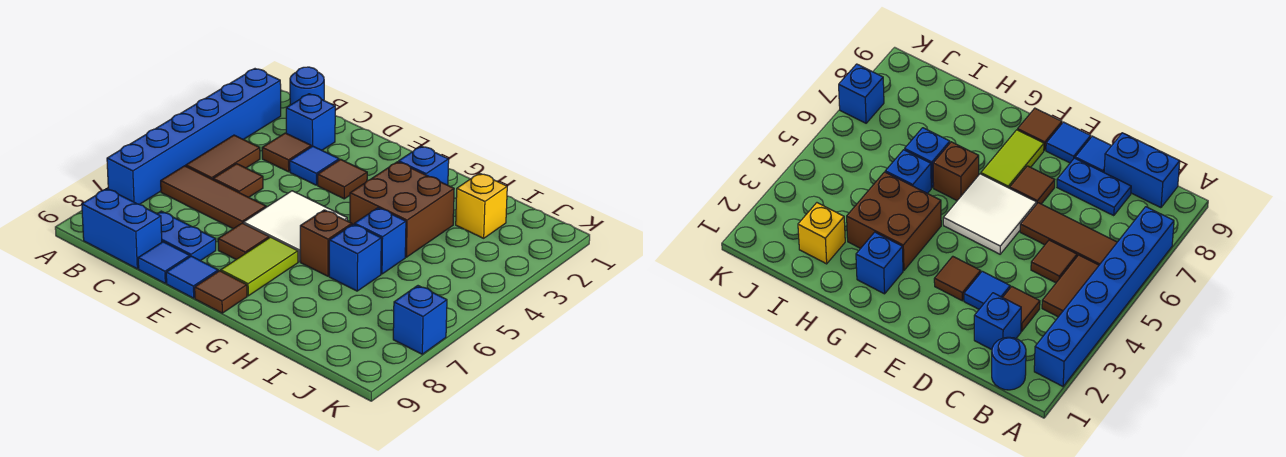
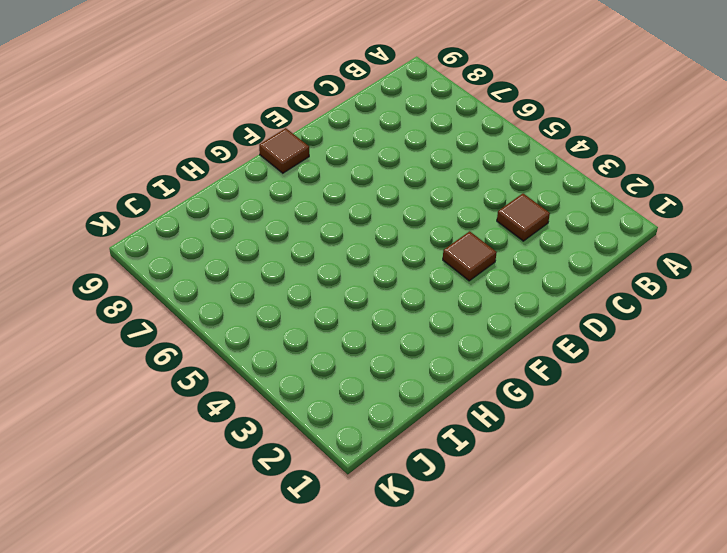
none -> blue brick A2:A7 level 1
none -> blue round brick B1 level 1
none -> brown tile B4:B5 level 1

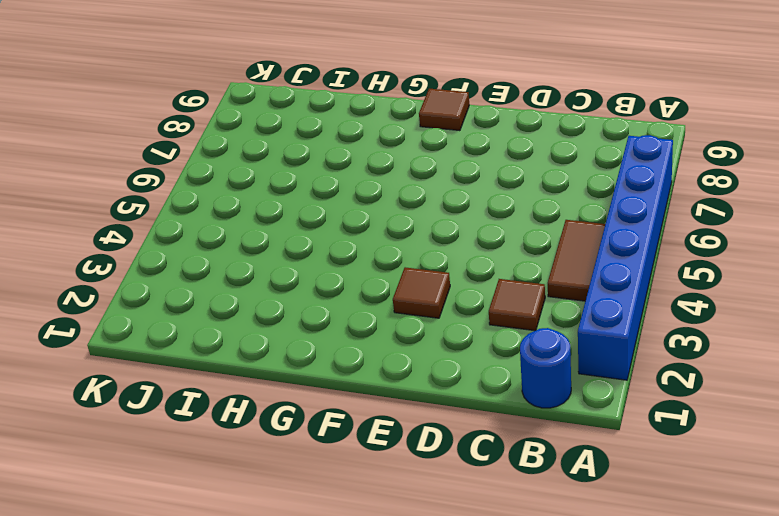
none -> brown tile B6:D6 level 1
none -> blue brick B9:C9 level 1
none -> blue brick C2 level 1

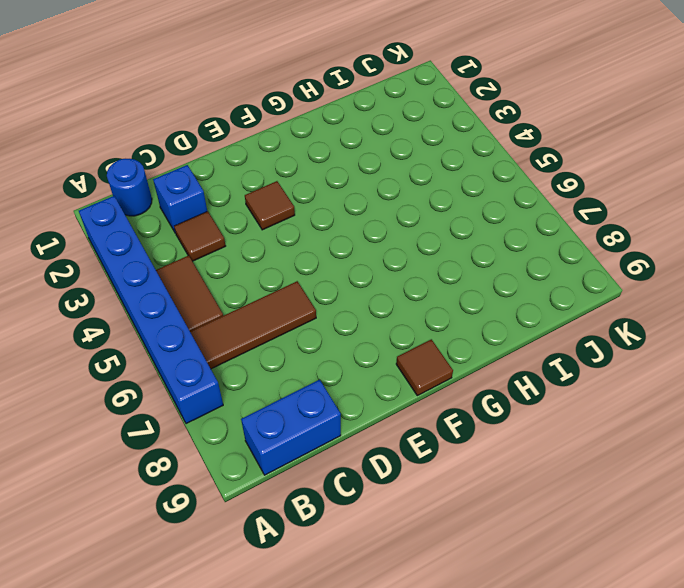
none -> brown tile C5 level 1
none -> blue plate C8:D8 level 1
none -> blue tile D3 level 1

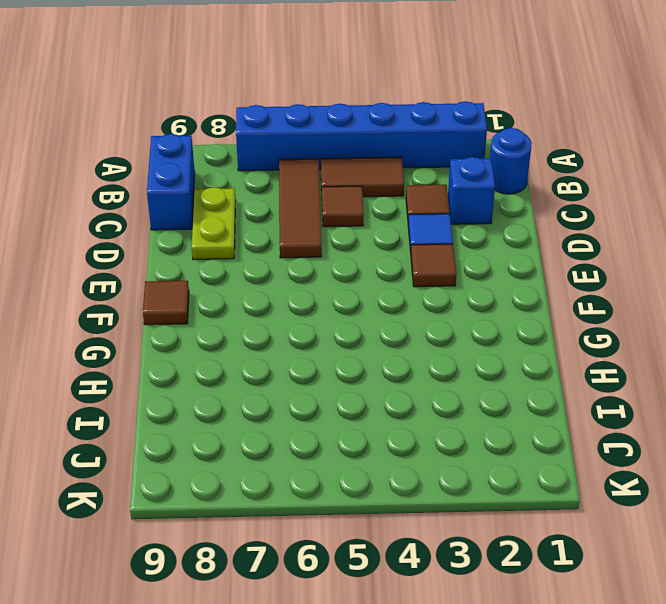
lime plate C8:D8 level 1 -> blue plate C8:D8 level 1
none -> blue tile D9 level 1
none -> white tile E5:F6 level 1
none -> brown tile E7 level 1

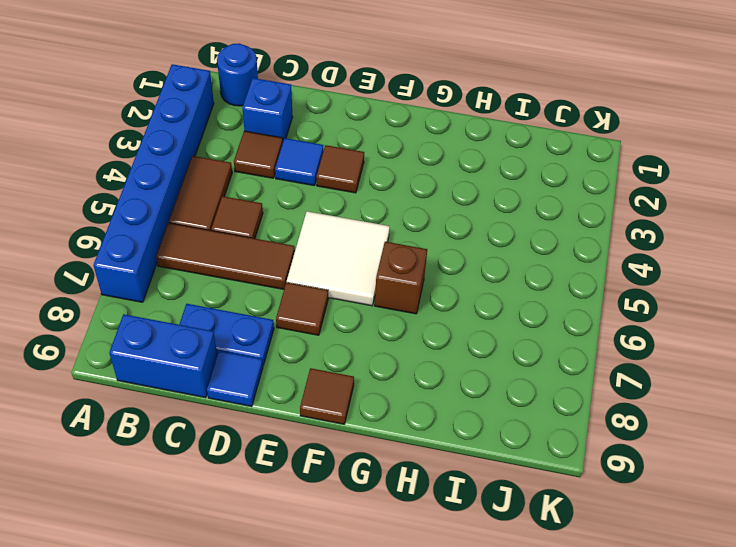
none -> blue tile E9 level 1
none -> lime tile F7:F8 level 1
none -> blue brick G2 level 1

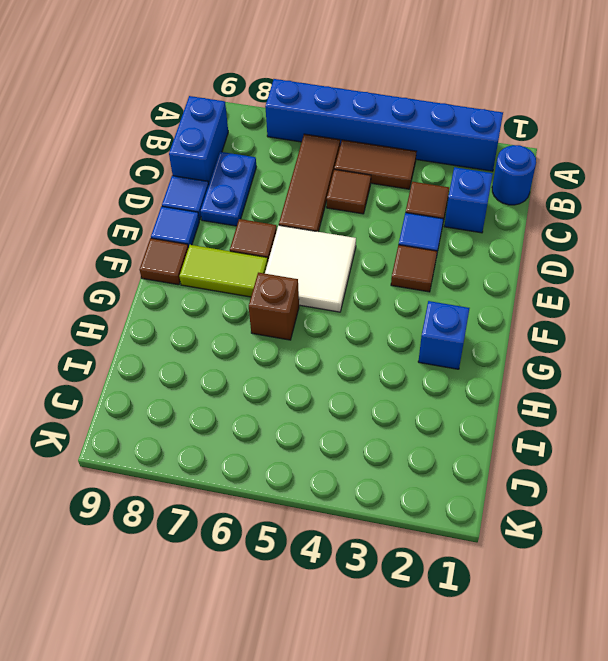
none -> brown brick G3:H4 level 1
none -> blue brick H5 level 1
none -> blue brick H6 level 1

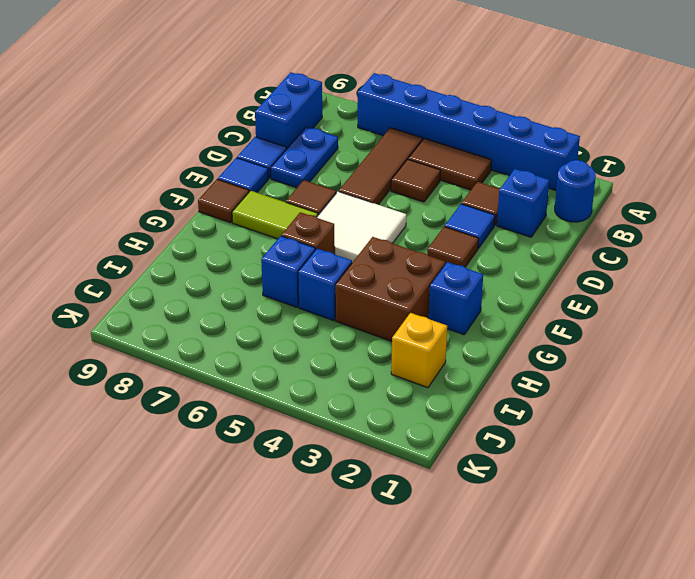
none -> blue brick K7 level 1

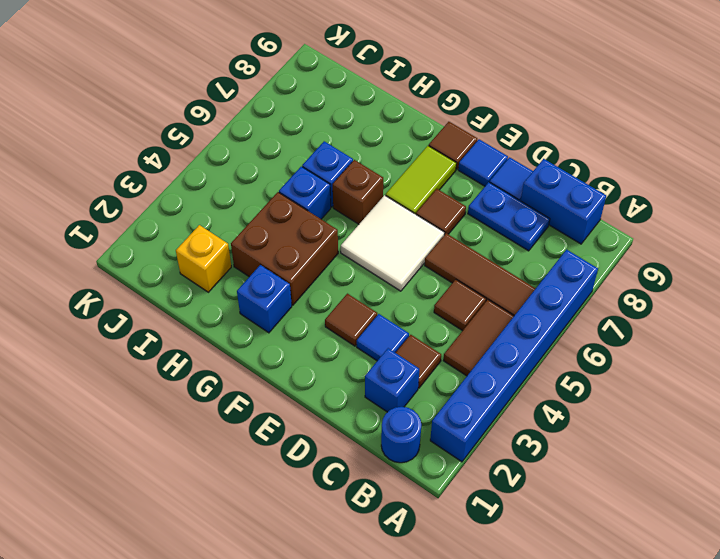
none -> blue brick K7 level 1

